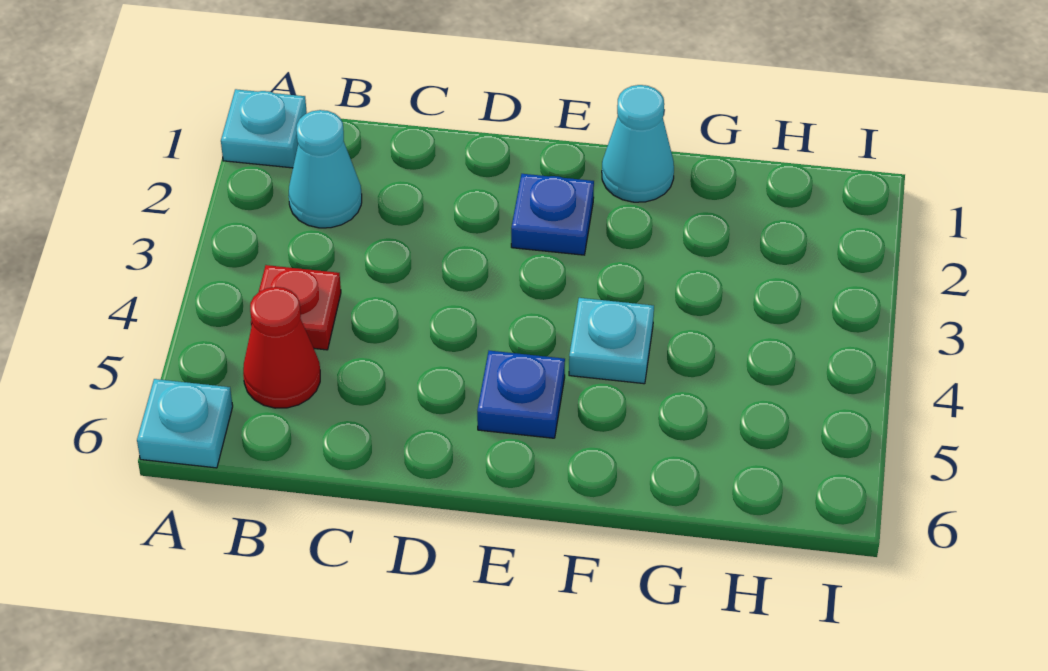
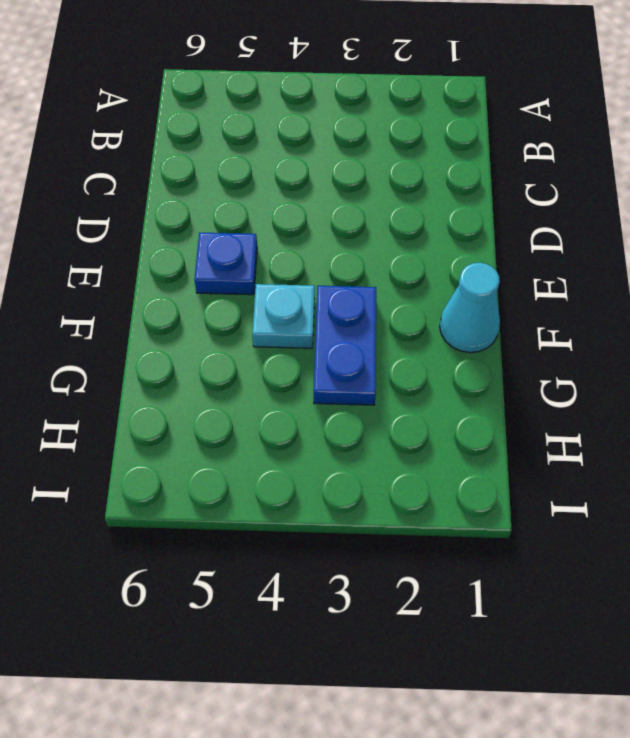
blue plate F3:G3 level 1 -> none
none -> cyan plate A1 level 1
none -> cyan plate A6 level 1

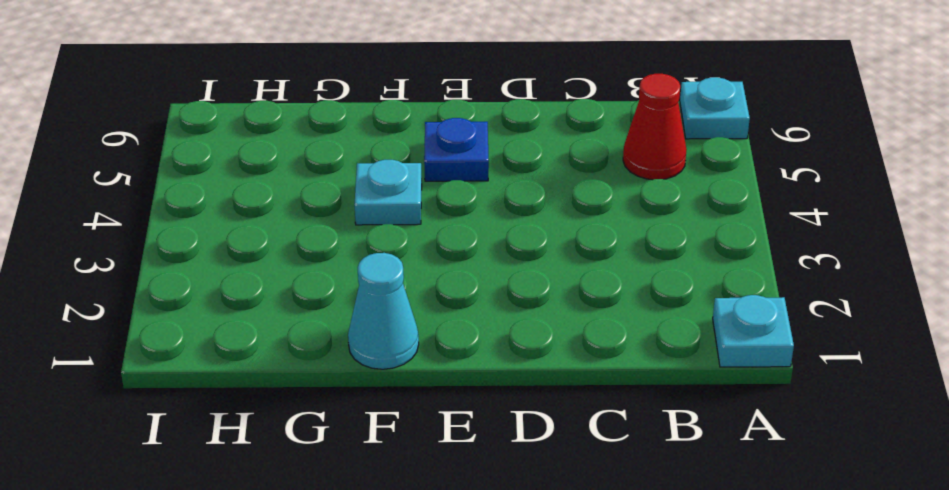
none -> cyan cone B2 level 1
none -> red plate B4 level 1

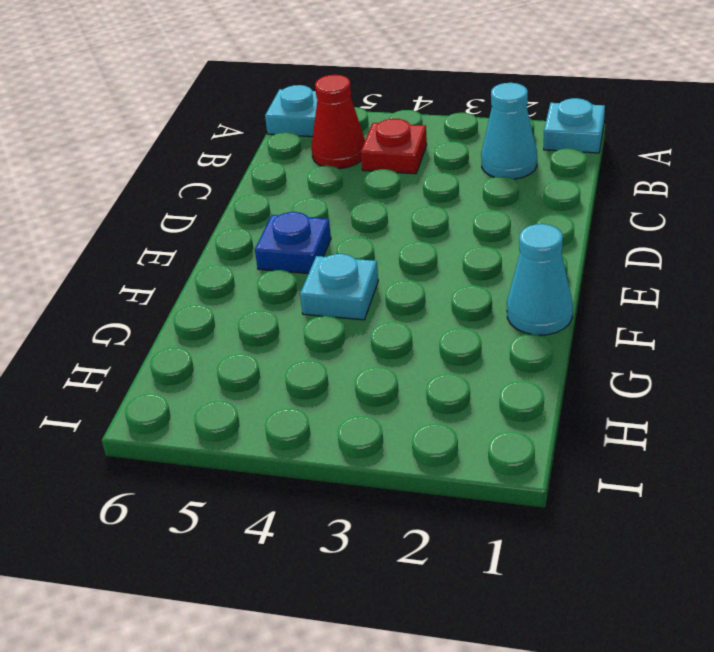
none -> blue plate E2 level 1

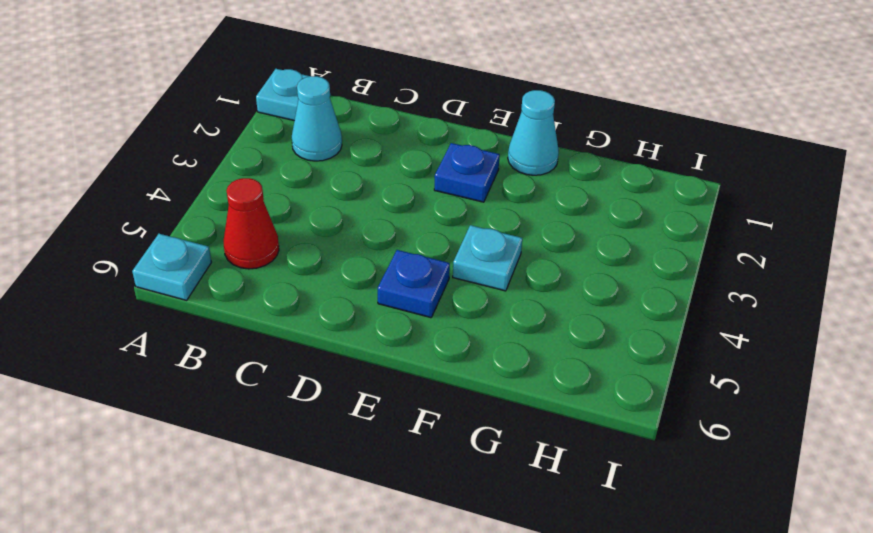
none -> red plate B4 level 1

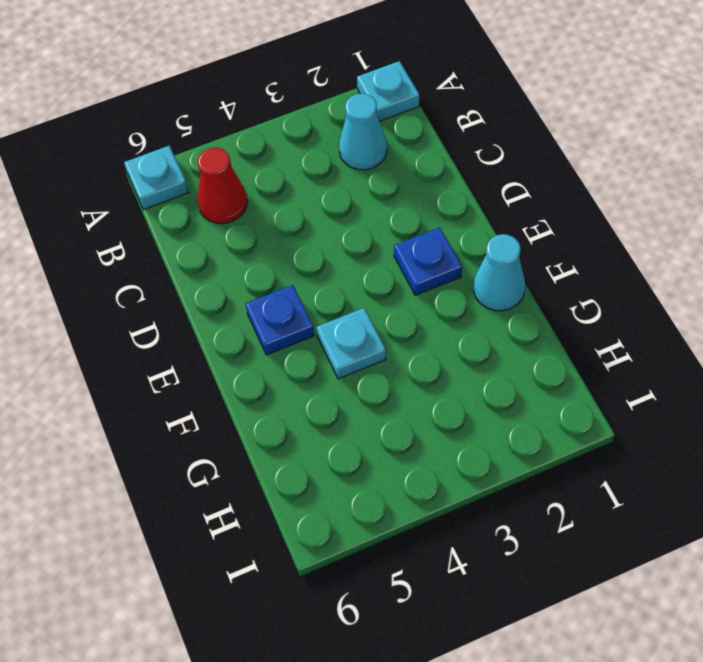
none -> red plate B4 level 1

